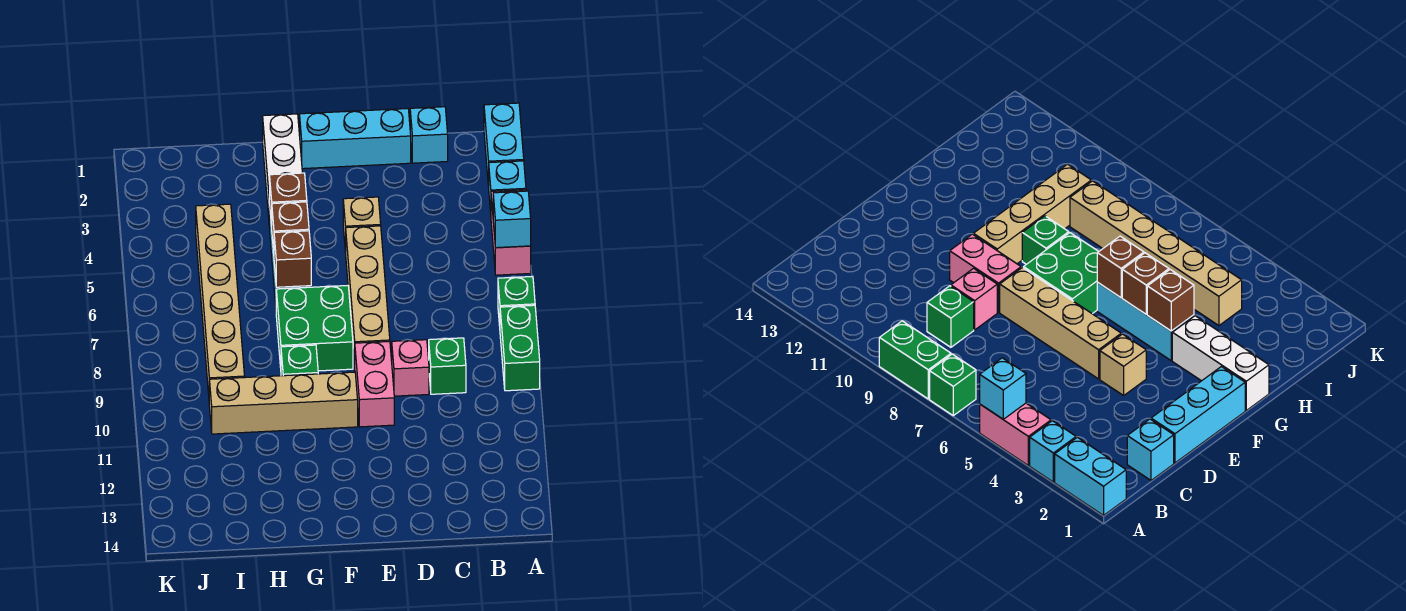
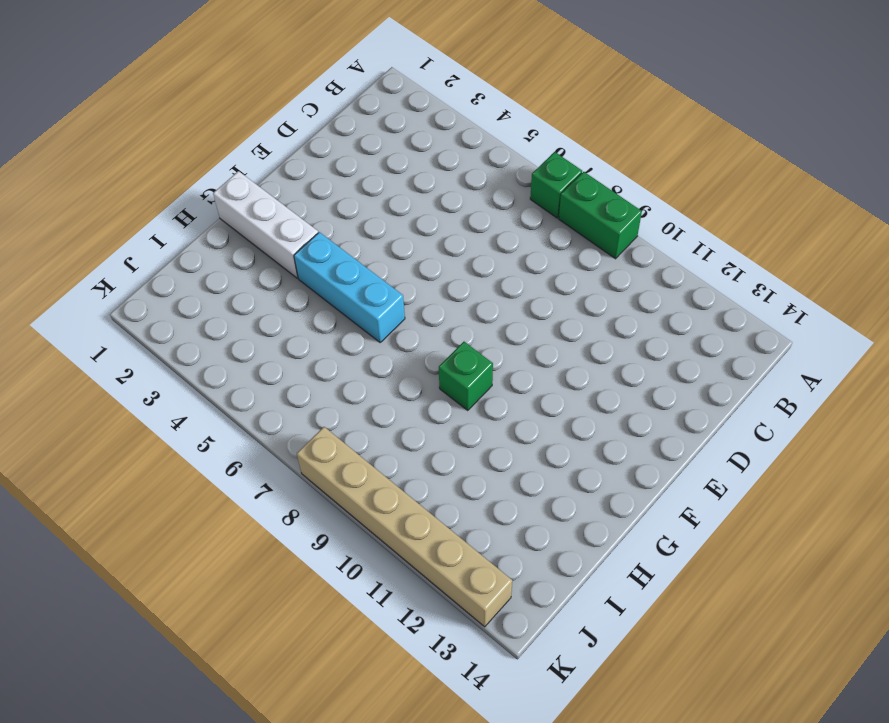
tan brick K8:K13 level 1 -> tan brick I4:I9 level 1
none -> cyan brick A1:A2 level 1
none -> cyan brick A3 level 1
none -> pink brick A4:A5 level 1

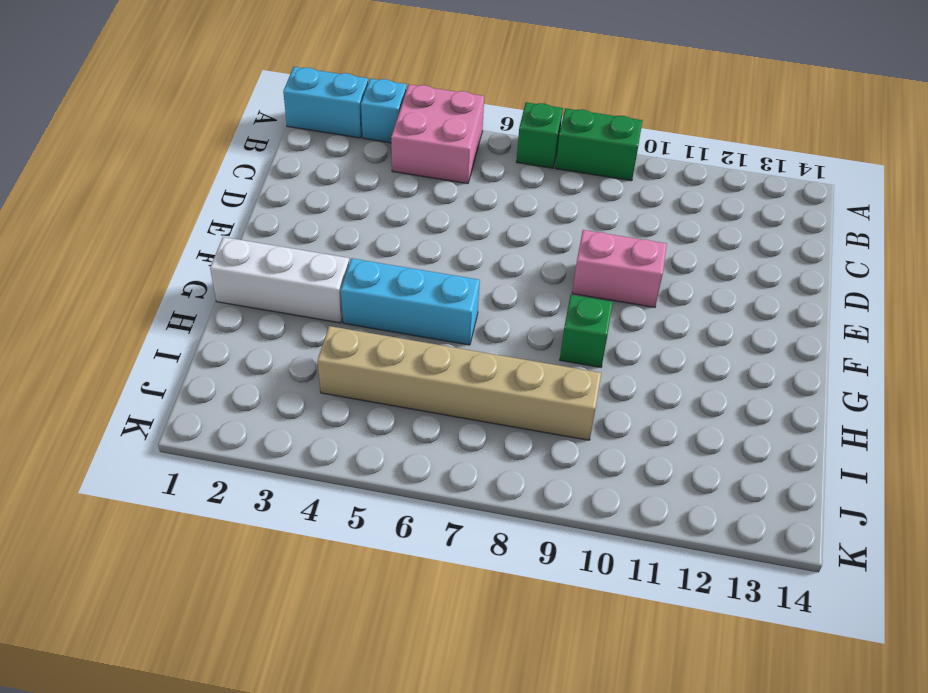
pink brick A4:B5 level 1 -> pink brick A4:A5 level 1
none -> cyan brick C1 level 1
none -> green brick C9 level 1
none -> cyan brick D1:F1 level 1

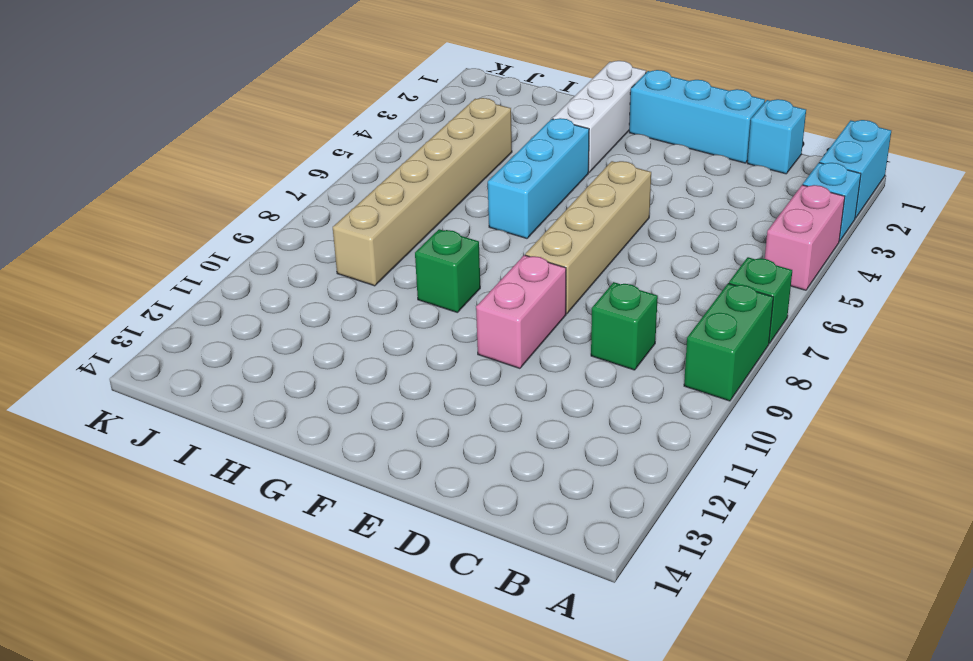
none -> pink brick D9 level 1
none -> tan brick E4 level 1
none -> green brick F7:G8 level 1

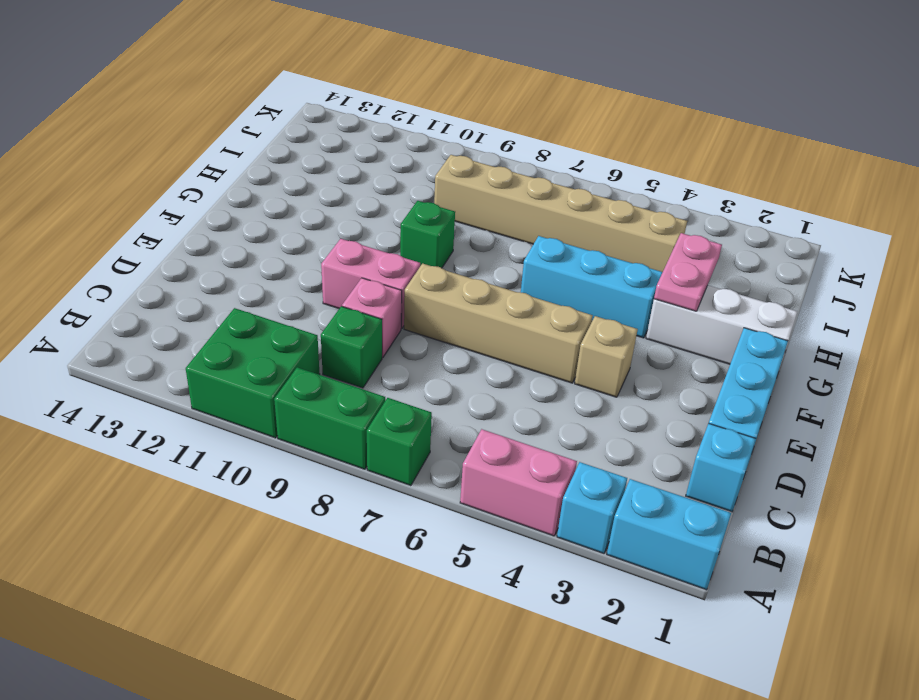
green brick A10:B11 level 1 -> green brick F7:G8 level 1
pink plate G3:H3 level 2 -> none
none -> tan brick F10:I10 level 1
none -> cyan brick A5 level 2
none -> brown brick G4 level 2

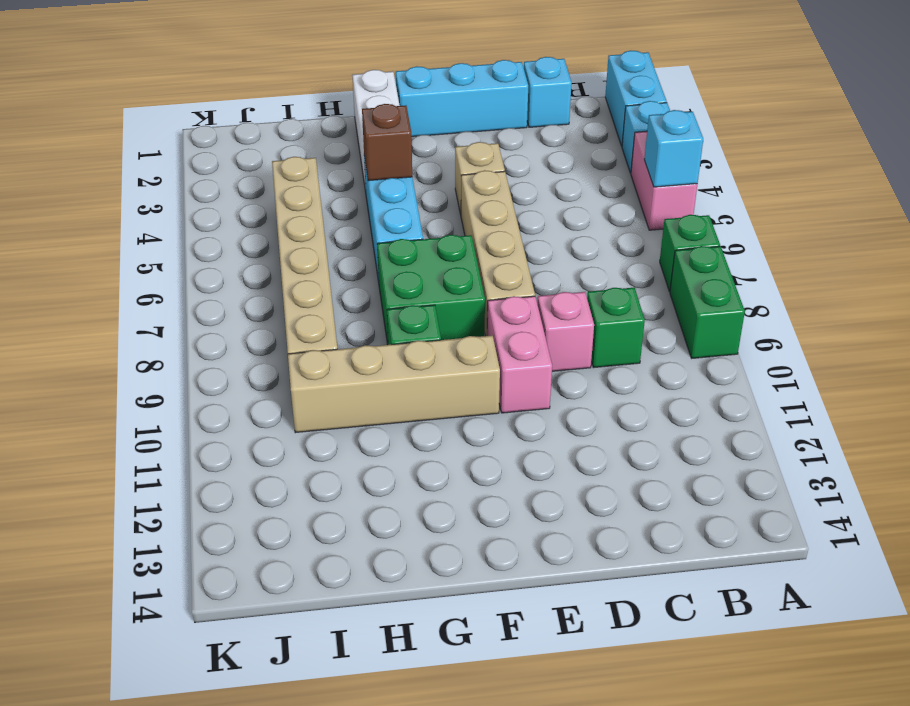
none -> brown brick G5 level 2
none -> brown brick G6 level 2

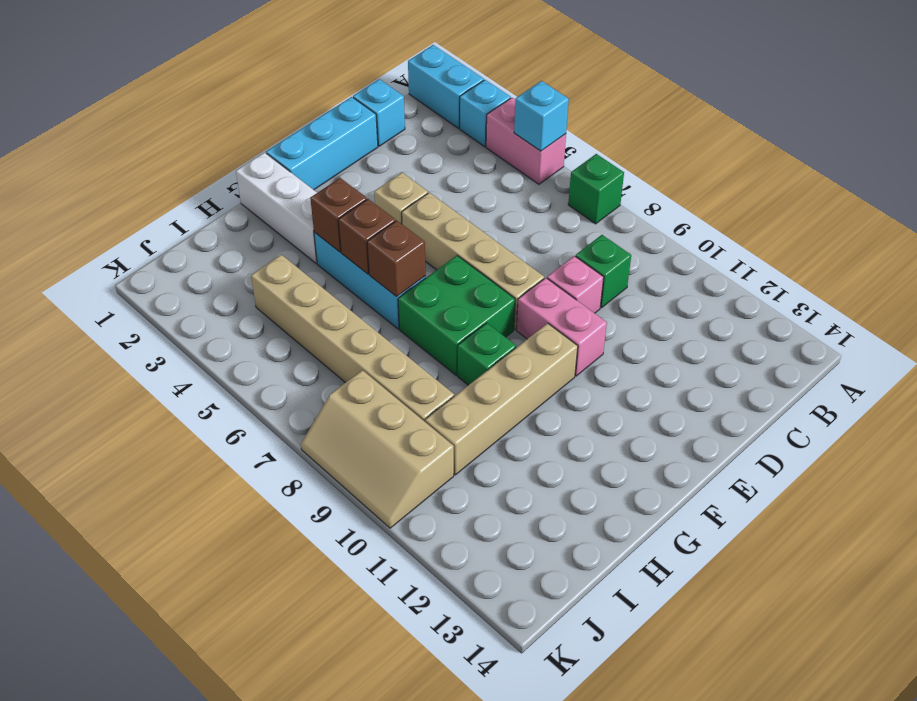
tan slope J8:K10 level 1 top J -> none
none -> green brick A8:A9 level 1

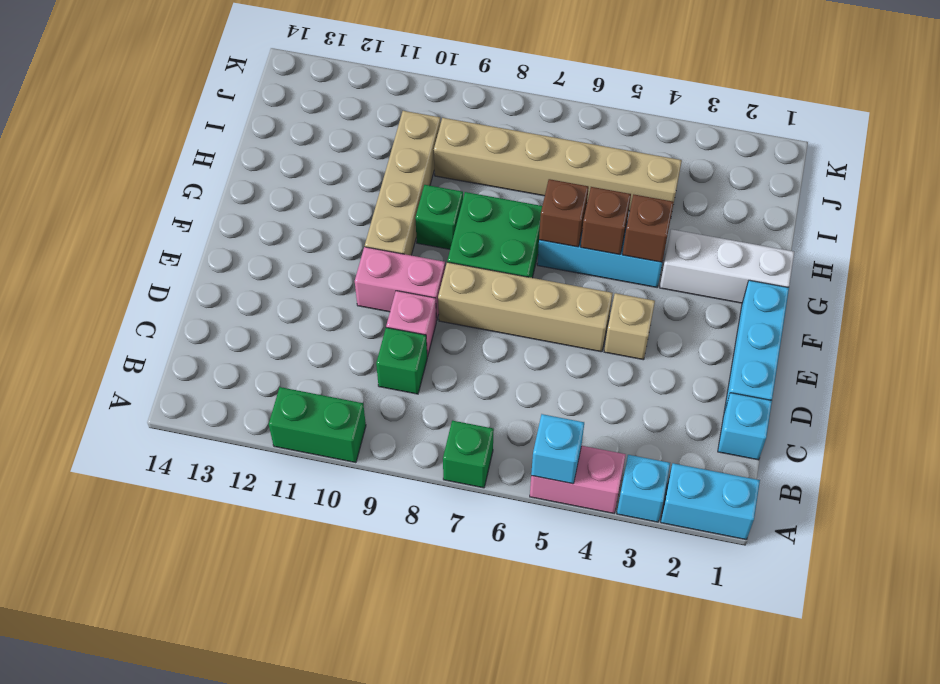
green brick A10:A11 level 1 -> green brick A8:A9 level 1

